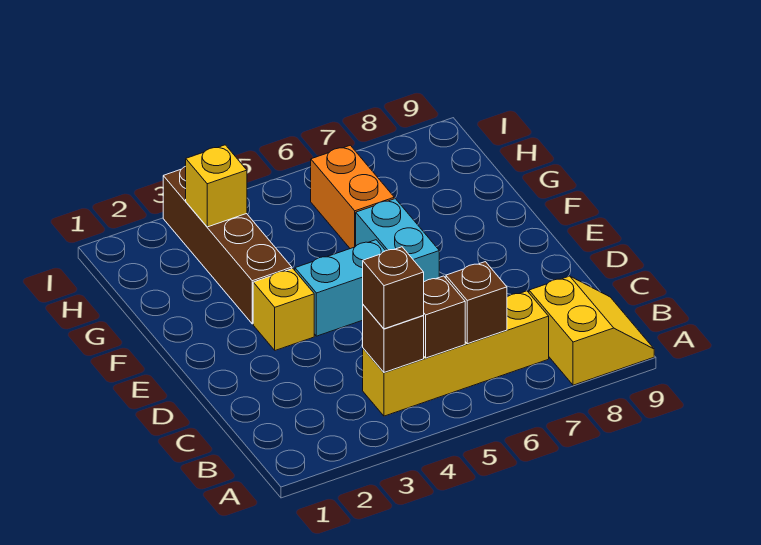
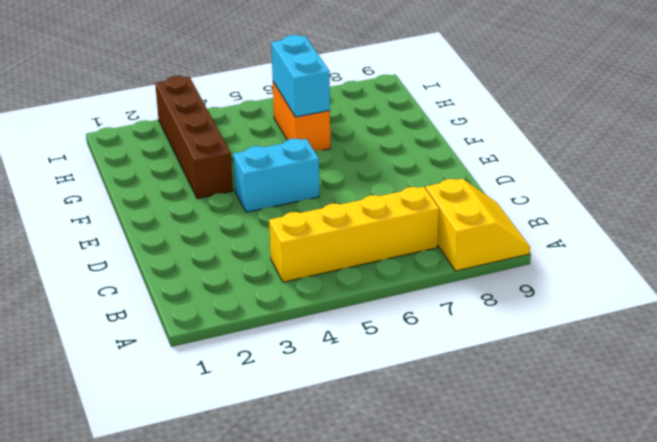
cyan brick G6:H6 level 2 -> cyan brick E6:F6 level 1
none -> yellow brick E3 level 1
none -> brown brick B4 level 2
none -> brown brick B5 level 2

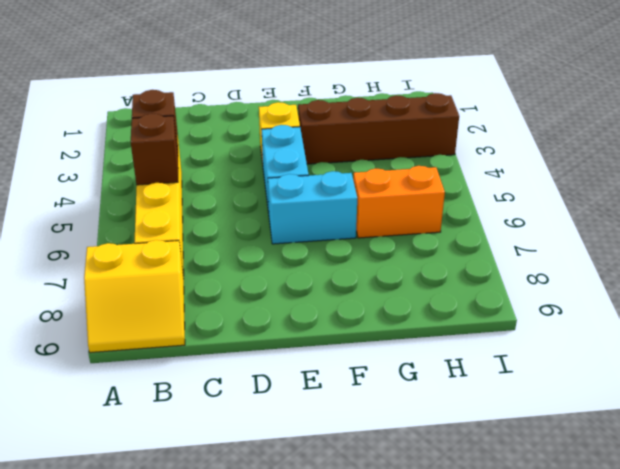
none -> brown brick B6 level 2
none -> yellow brick H3 level 2
none -> brown brick B4 level 3

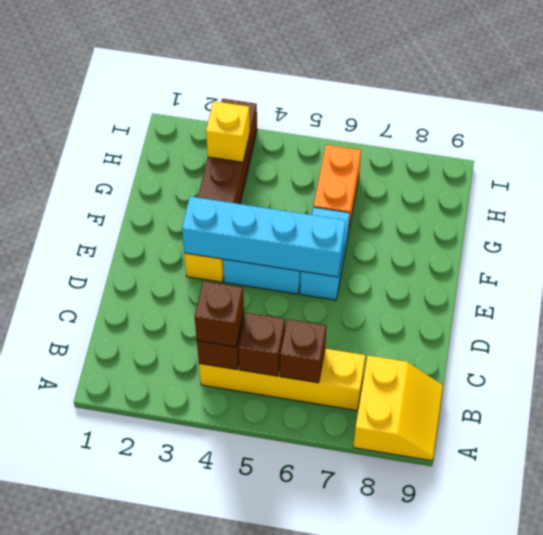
cyan brick E3:E6 level 2 -> none

